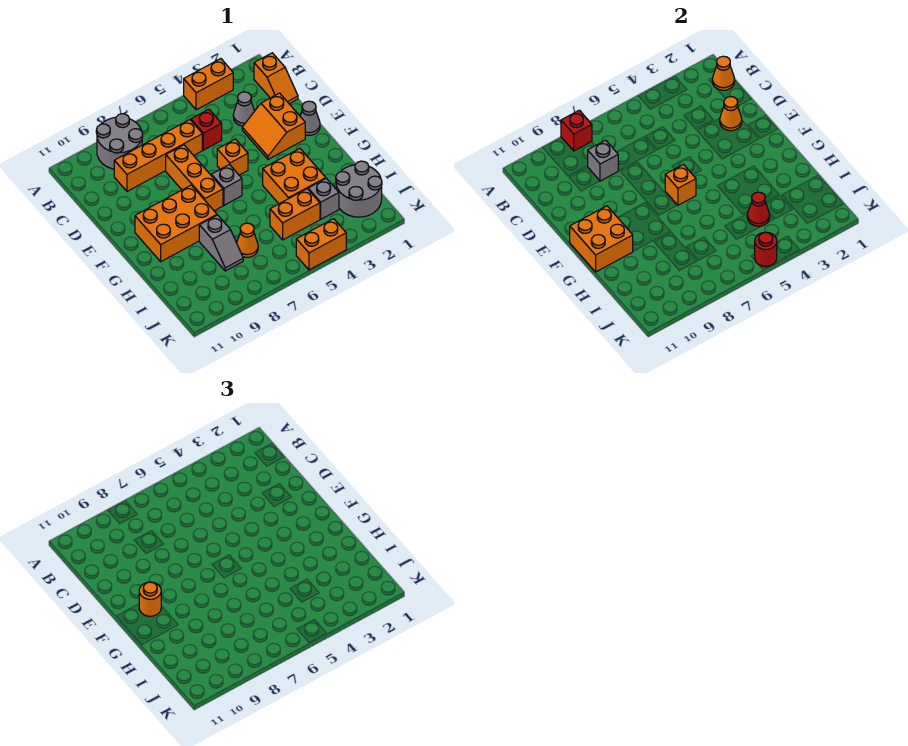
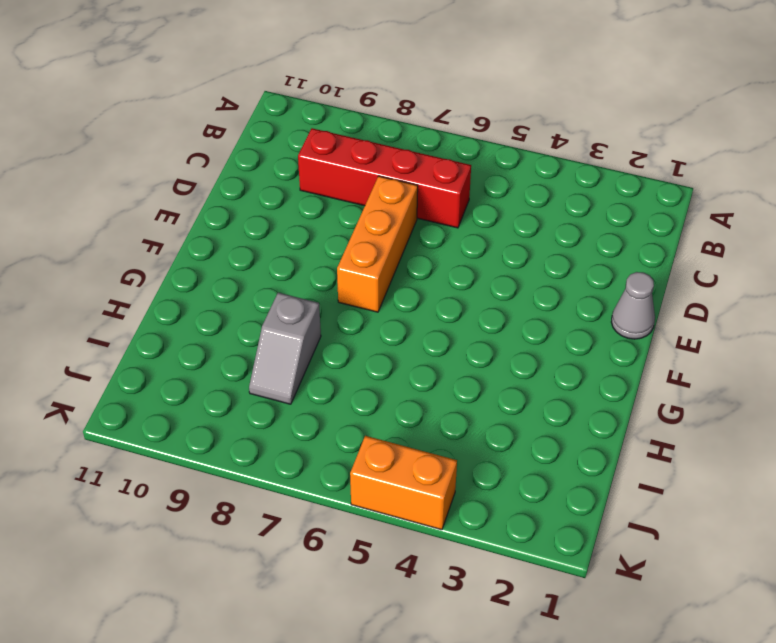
red brick C6:C9 level 1 -> orange brick C6:C9 level 1
none -> orange brick A3:A4 level 1
none -> grey round brick A8:B9 level 1
none -> orange slope B1:C1 level 1 top B

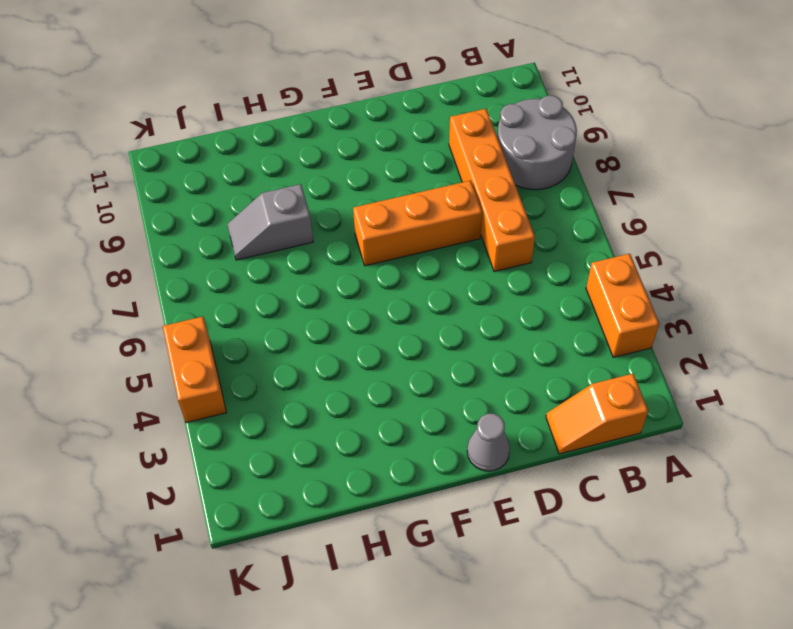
none -> grey cone C3 level 1
none -> red brick C5 level 1
none -> orange slope D2:E3 level 1 top 2

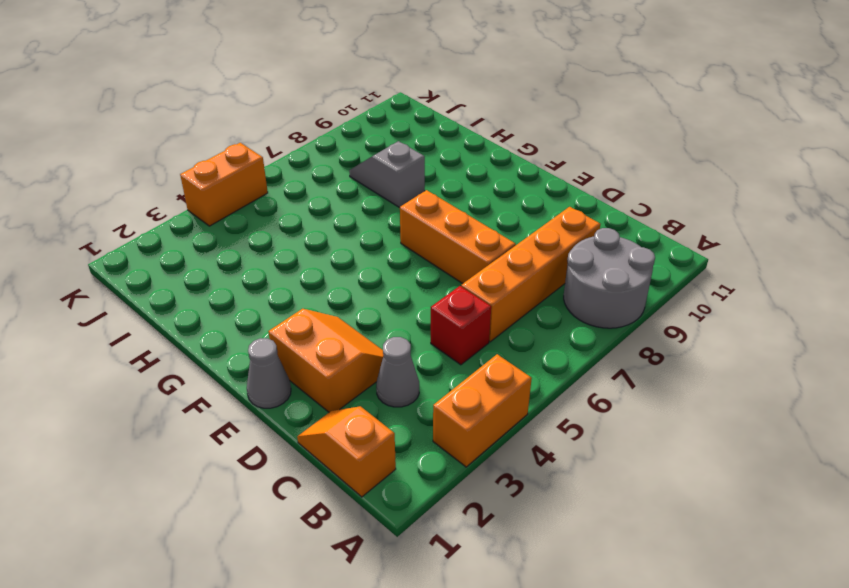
none -> orange brick E5 level 1
none -> grey brick F6 level 1
none -> orange brick F8:G10 level 1

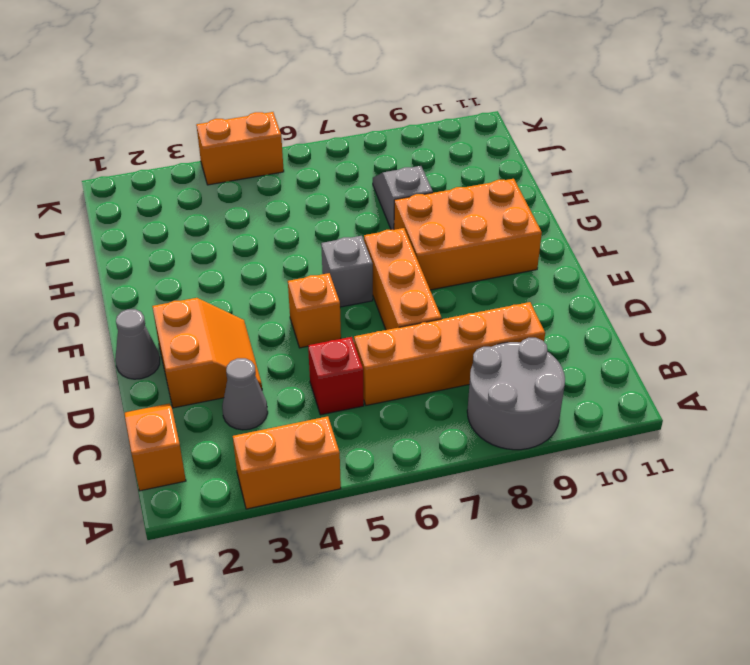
none -> orange brick G3:H4 level 1
none -> grey round brick I1:J2 level 1
none -> grey brick I3 level 1

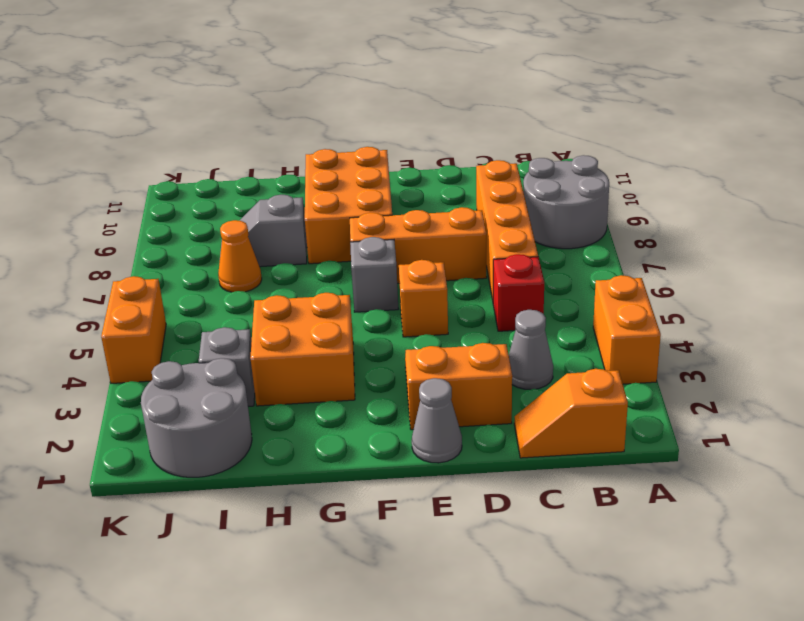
none -> orange brick I4:I5 level 1
none -> red brick A8 level 2
none -> orange cone B1 level 2

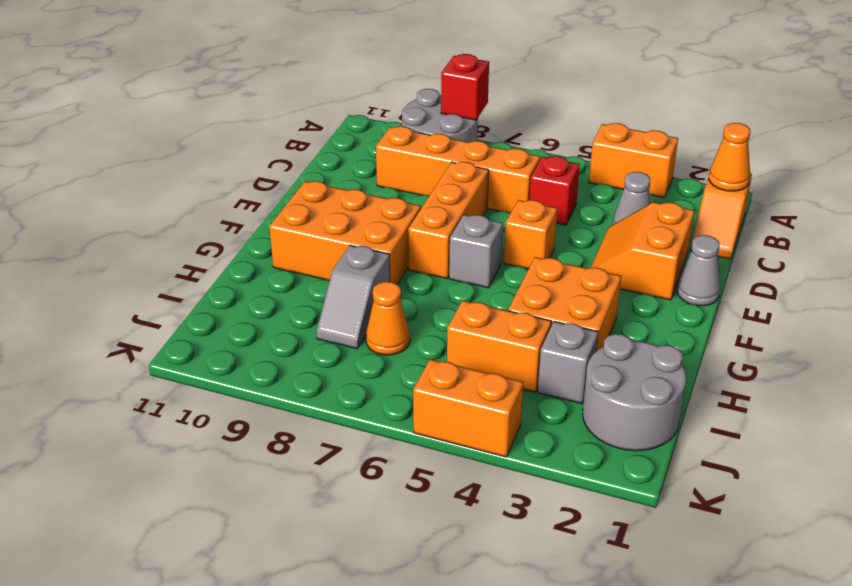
none -> grey brick C8 level 2
none -> orange cone D2 level 2
none -> orange brick F6 level 2

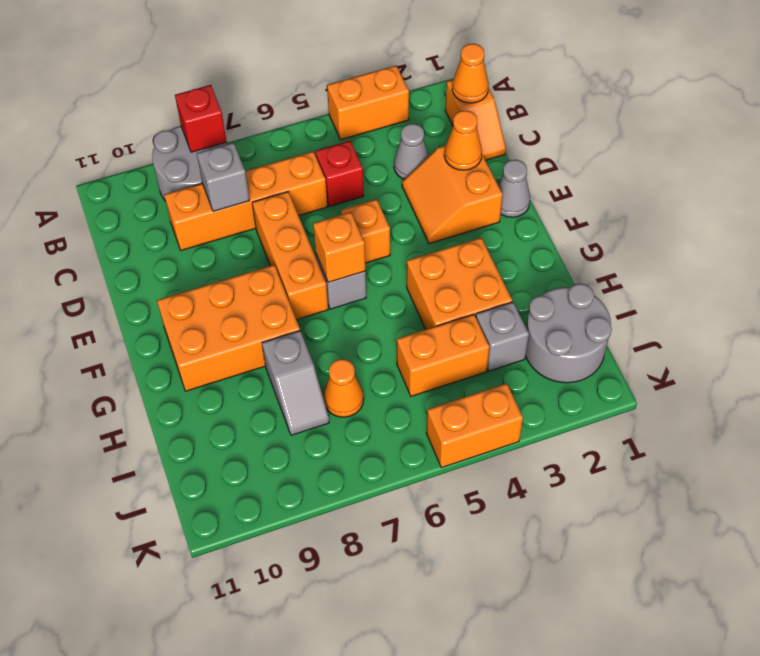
none -> orange brick F10:G11 level 2
none -> red cone I4 level 2
none -> red round brick K5 level 2

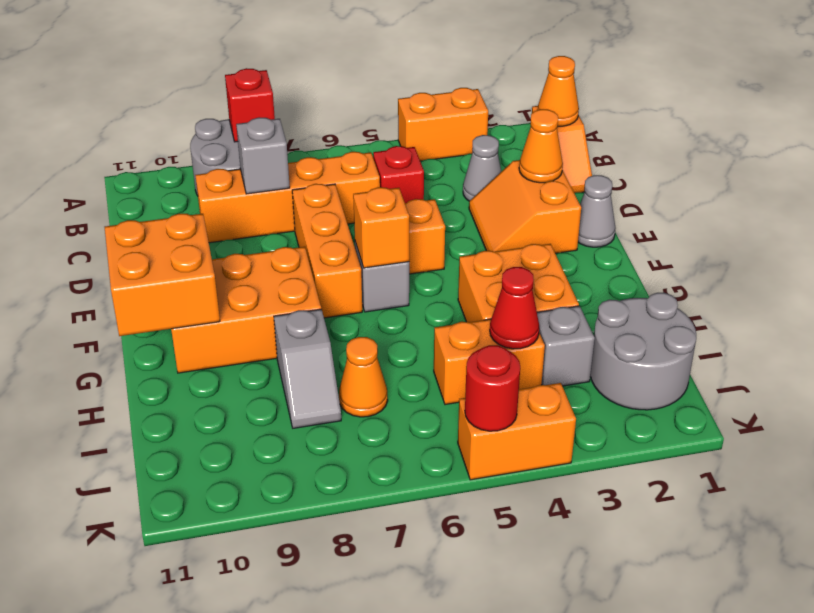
none -> orange round brick F10 level 3

